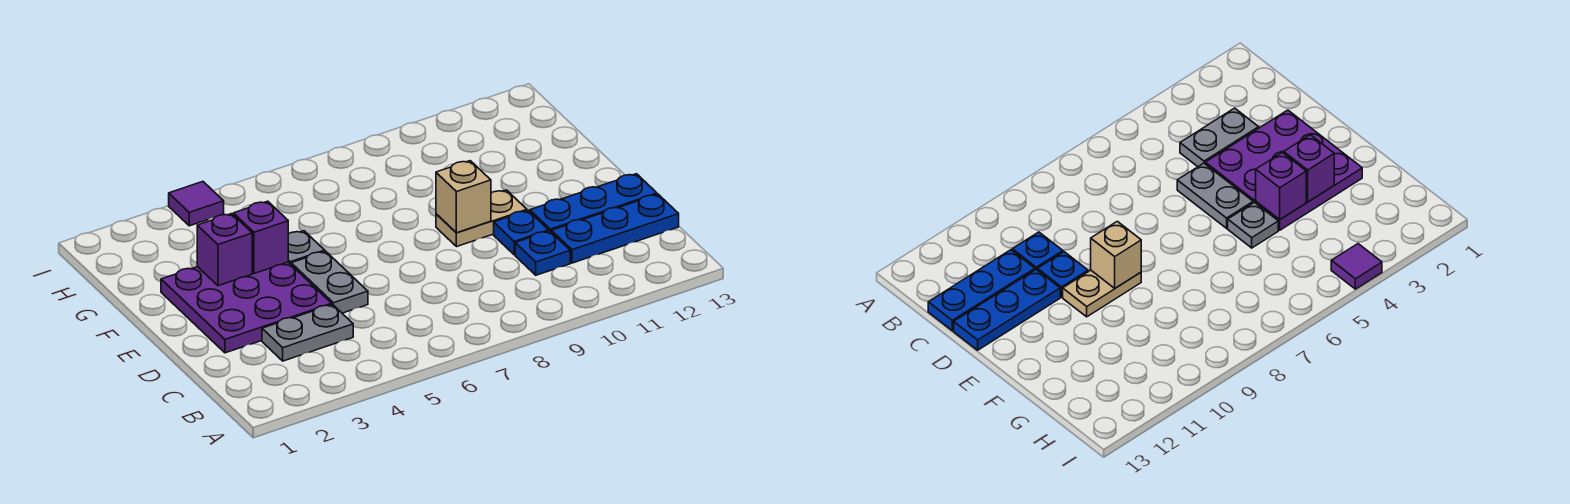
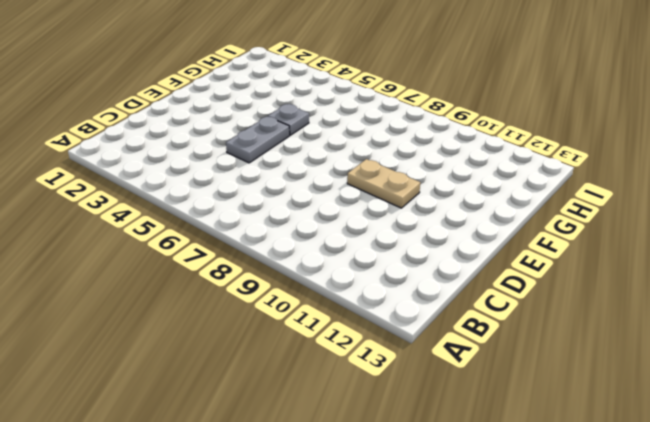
none -> grey plate C3:C4 level 1
none -> blue plate C10 level 1
none -> blue plate C11:C13 level 1

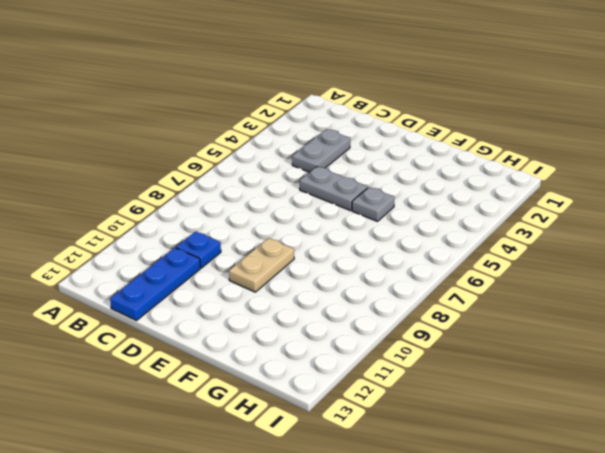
none -> purple plate D2:F4 level 1
none -> blue plate D10 level 1
none -> blue plate D11:D13 level 1

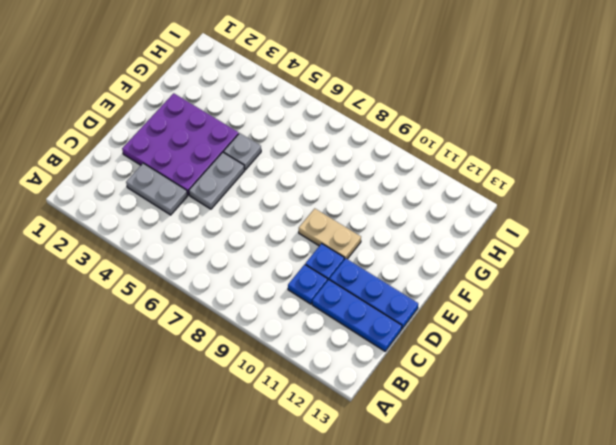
none -> purple tile I4 level 1
none -> tan brick E9 level 2
none -> purple brick F3 level 2

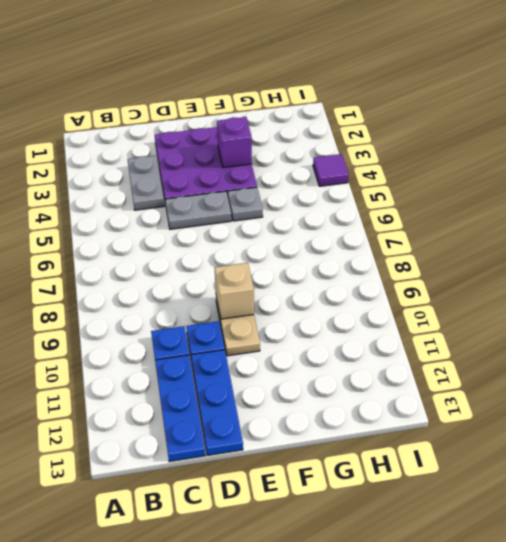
none -> purple brick F4 level 2

